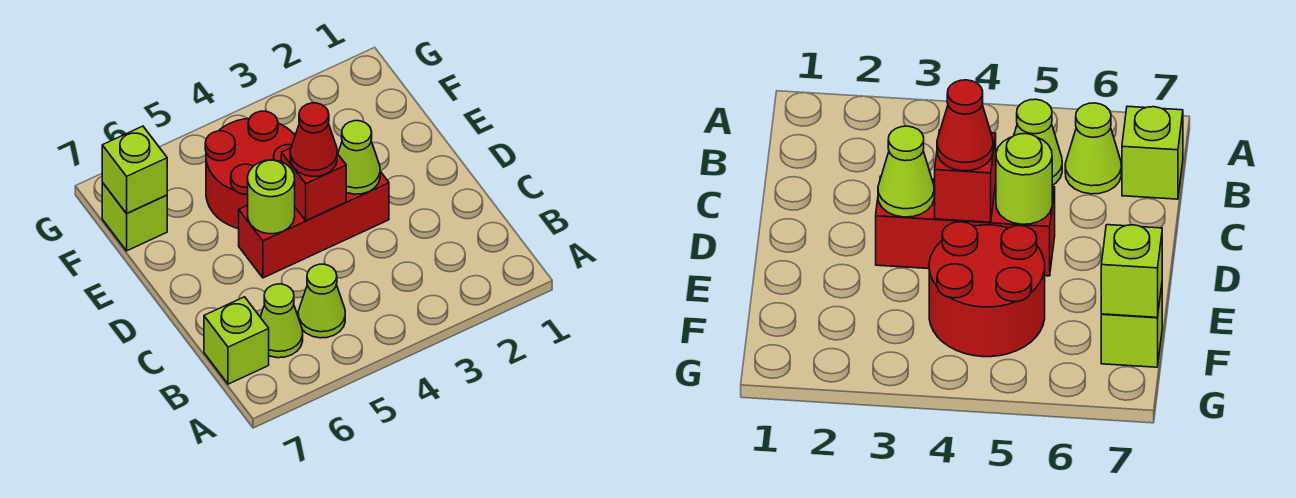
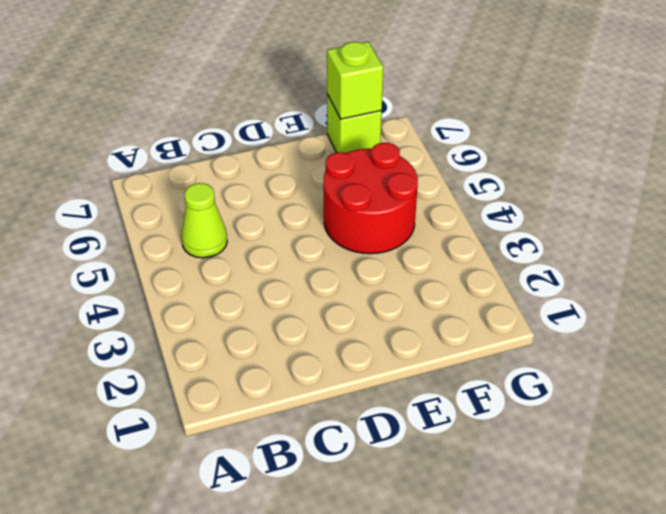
none -> lime cone B6 level 1
none -> lime brick B7 level 1

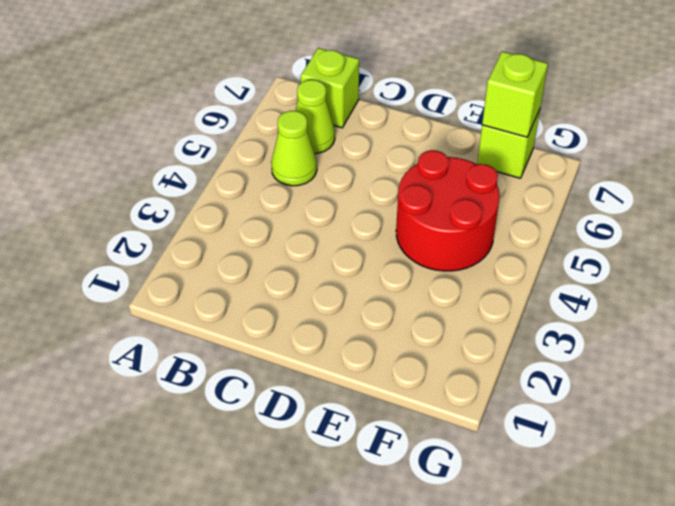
none -> red brick D3:D5 level 1
none -> lime cone D3 level 2

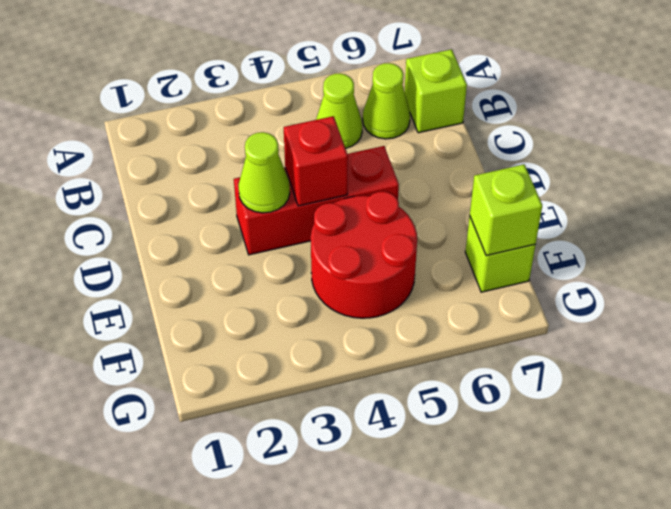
none -> lime round brick D5 level 2
none -> red cone D4 level 3

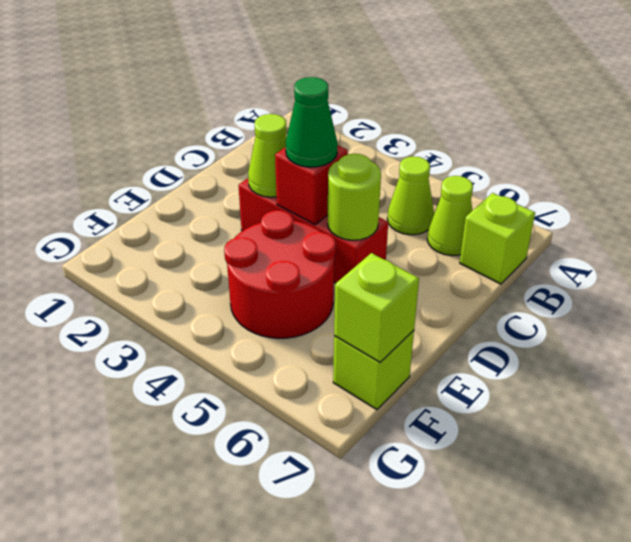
green cone D4 level 3 -> red cone D4 level 3

